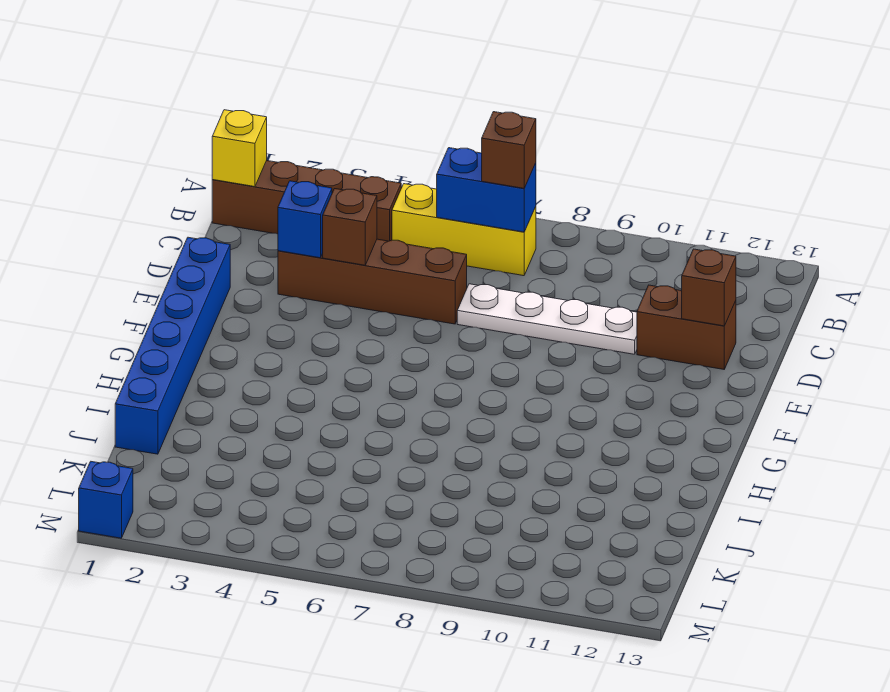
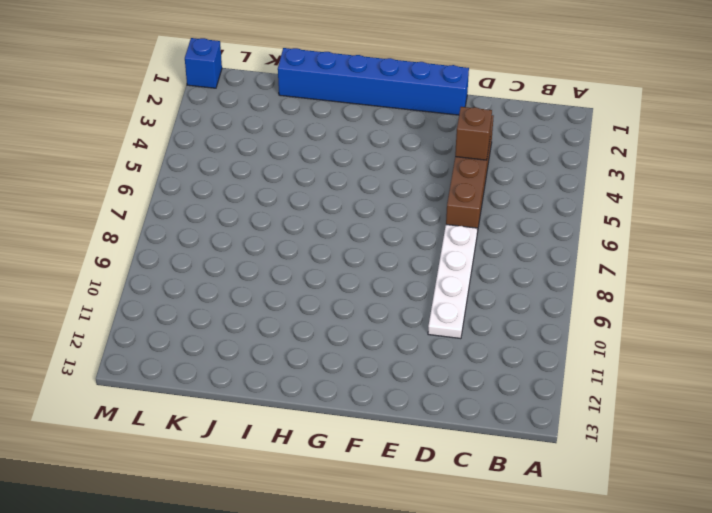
none -> brown brick B1:B4 level 1
none -> yellow brick B5:B7 level 1
none -> brown brick D11:D12 level 1

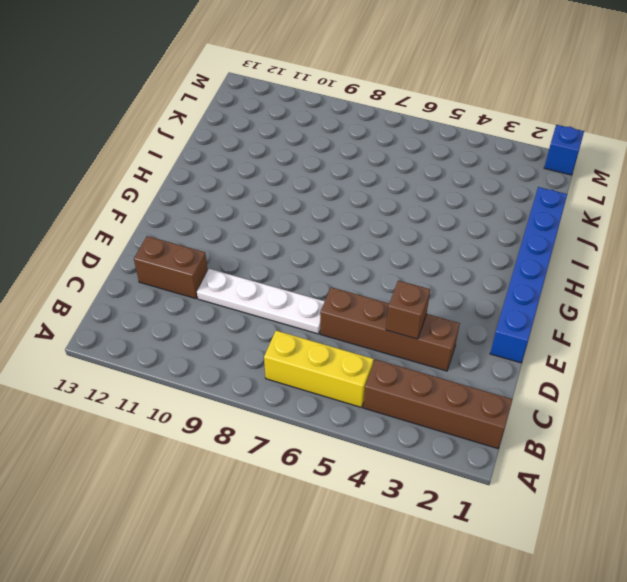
none -> yellow brick B1 level 2
none -> blue brick B6:B7 level 2
none -> blue brick D3 level 2

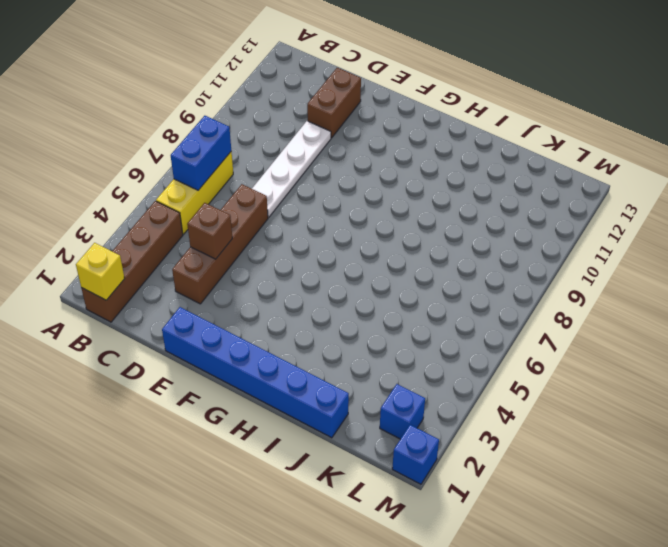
blue brick L2 level 1 -> blue brick D3 level 2
none -> brown brick D12 level 2
none -> brown brick B7 level 3

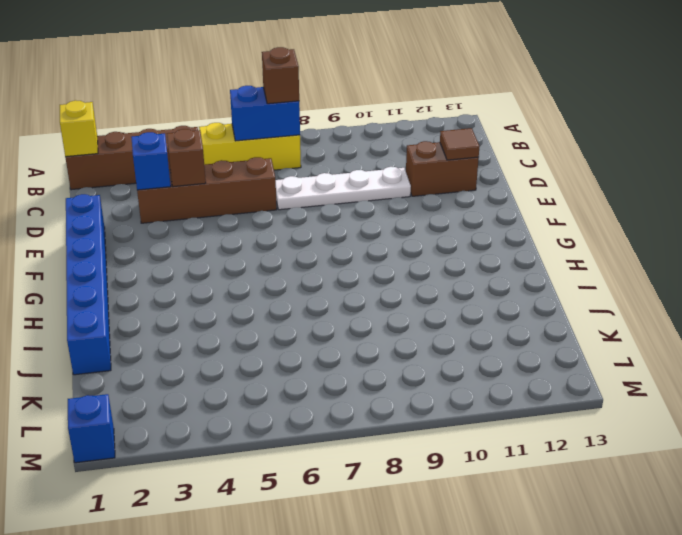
brown tile D12 level 2 -> brown brick D12 level 2

